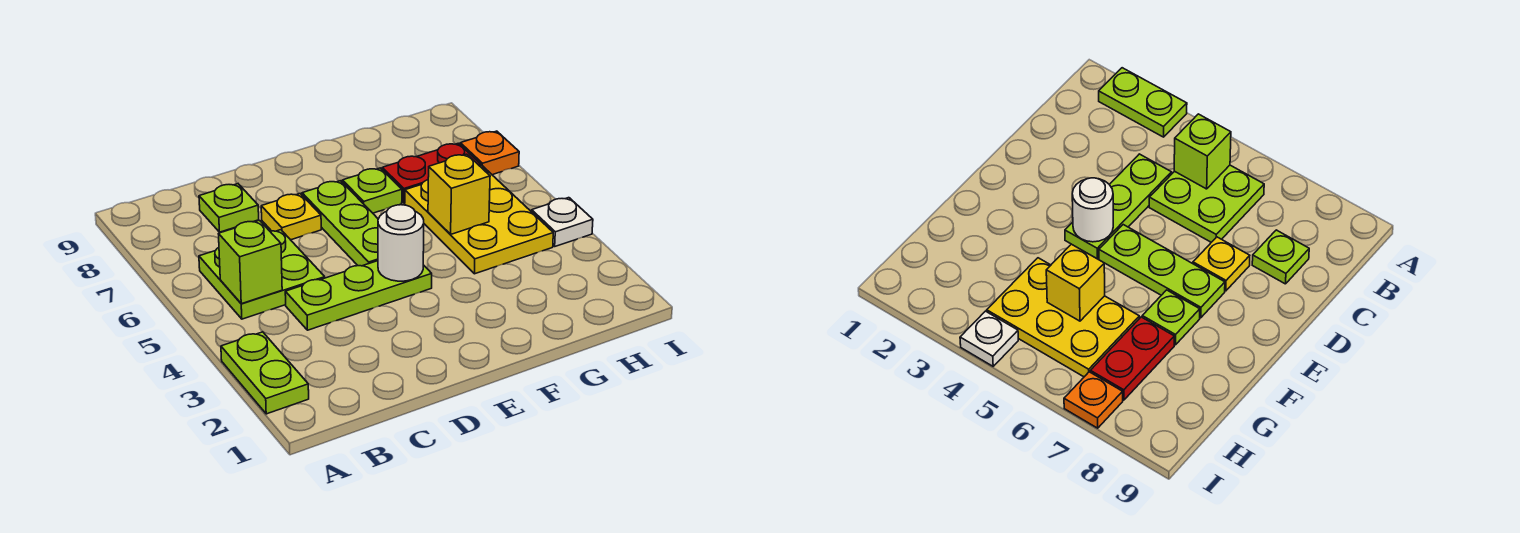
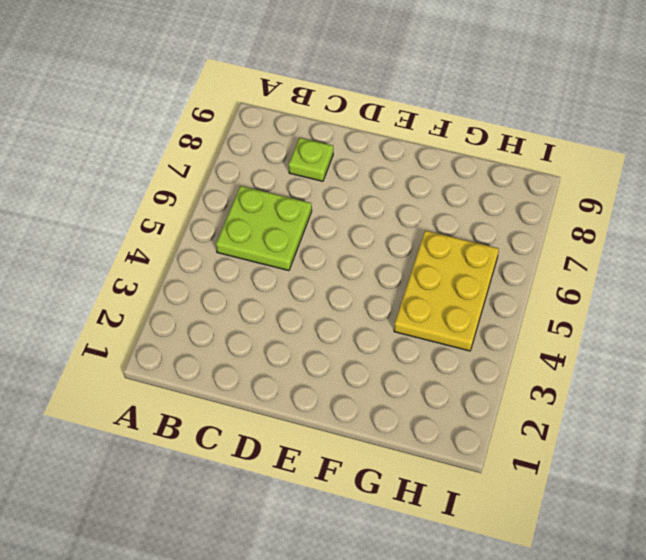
none -> lime plate A2:A3 level 1
none -> lime plate C4:E4 level 1
none -> yellow plate D7 level 1

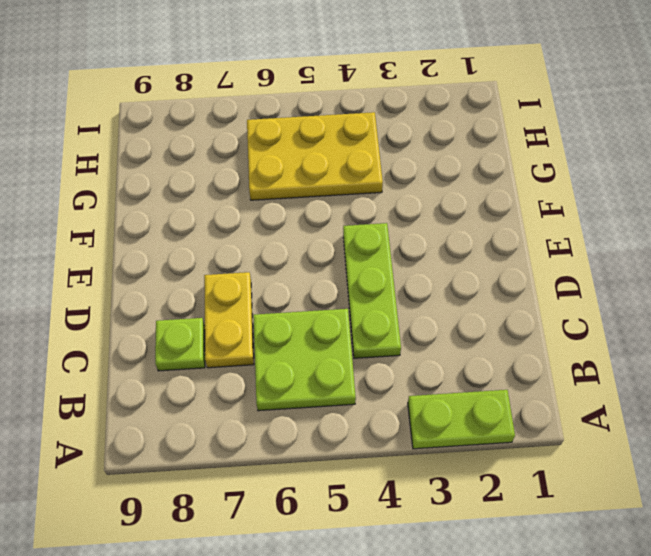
yellow plate C7:D7 level 1 -> yellow plate D7 level 1
none -> lime plate E5:E7 level 1
none -> lime plate F7 level 1
none -> red plate G7:H7 level 1

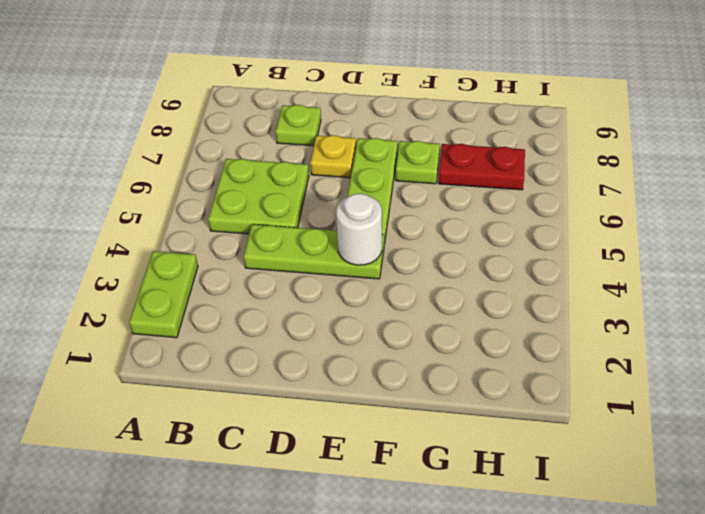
none -> yellow plate G4:H6 level 1
none -> white plate I4 level 1
none -> orange plate I7 level 1

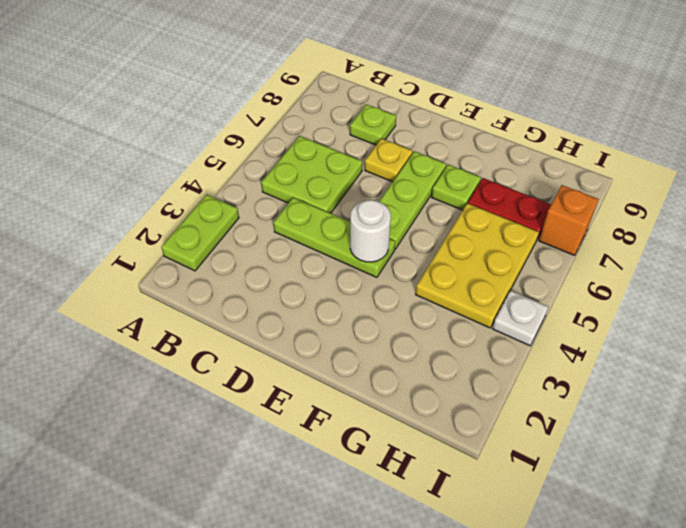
orange brick I7 level 1 -> orange plate I7 level 1
none -> lime brick B5 level 2
none -> yellow brick G5 level 2

